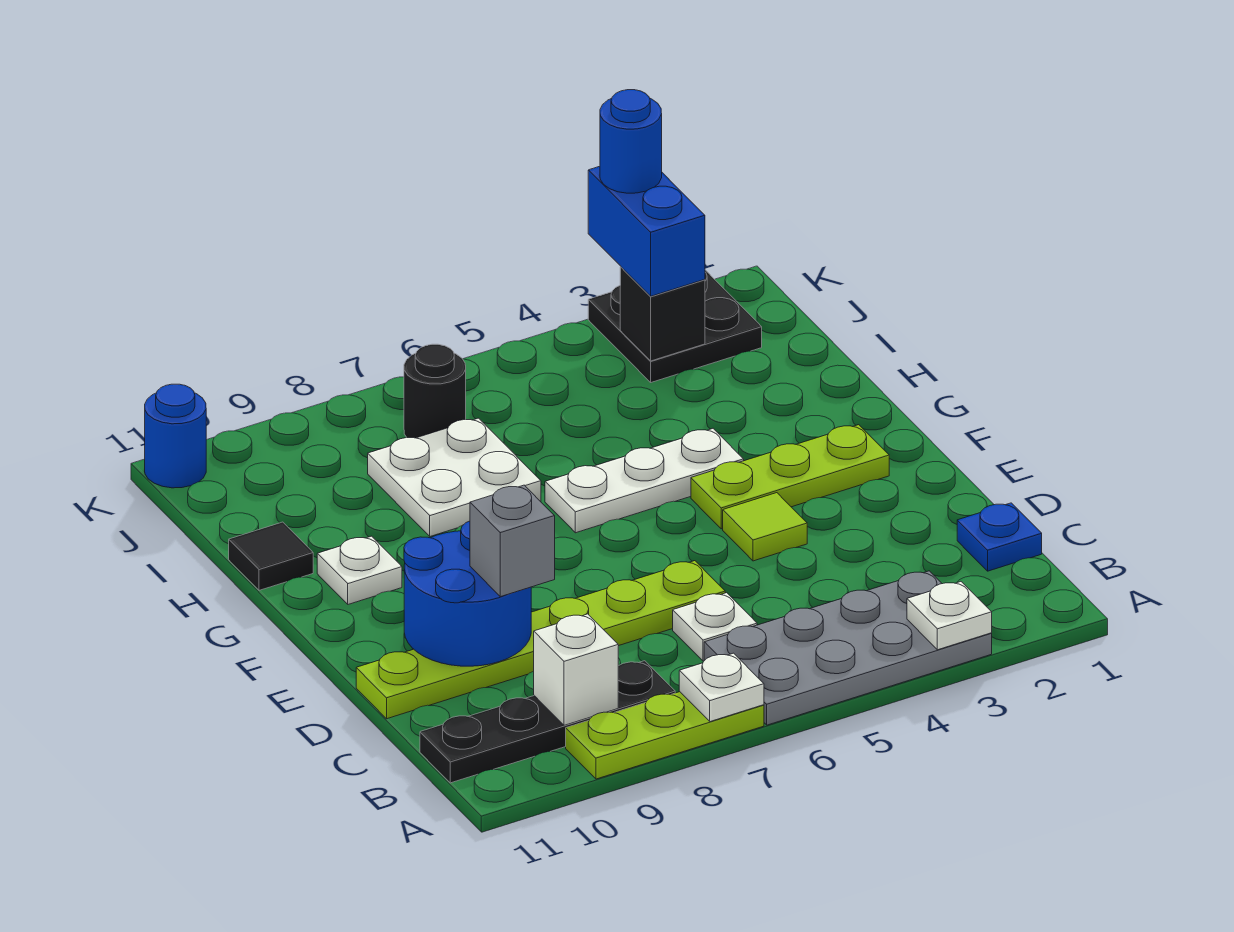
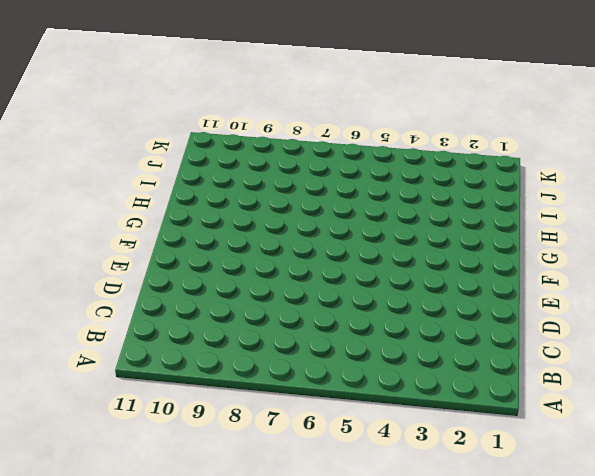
none -> grey plate A3:B6 level 1
none -> lime plate A7:A9 level 1
none -> black plate B8:B11 level 1

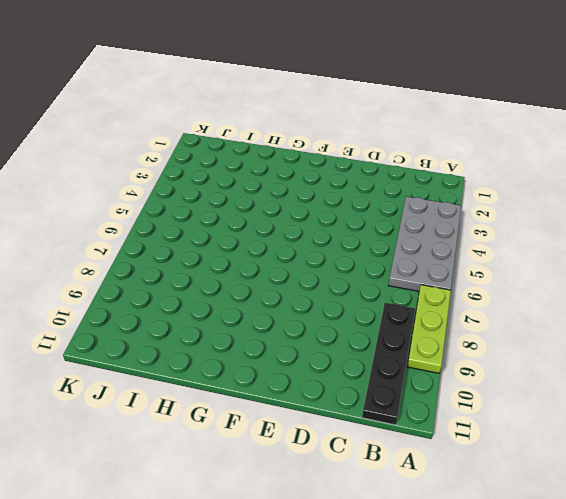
none -> blue plate C1 level 1
none -> white plate C6 level 1
none -> lime plate D6:D11 level 1

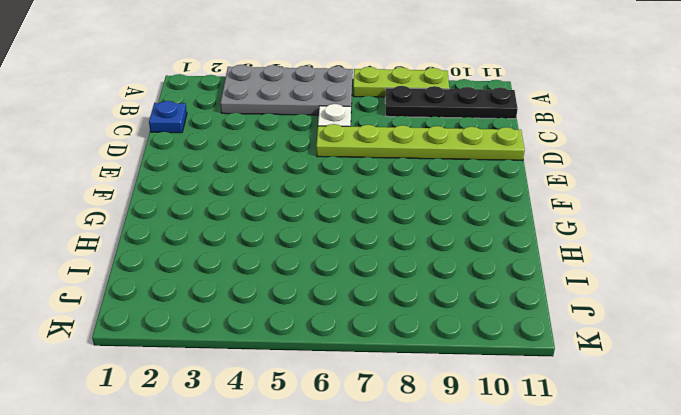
none -> lime tile E4 level 1
none -> lime plate F2:F4 level 1
none -> white plate G4:G6 level 1

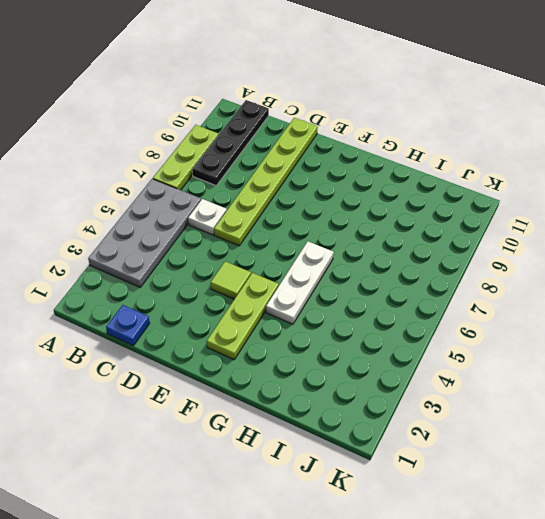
none -> white plate G10 level 1
none -> white plate H7:I8 level 1
none -> black tile H11 level 1

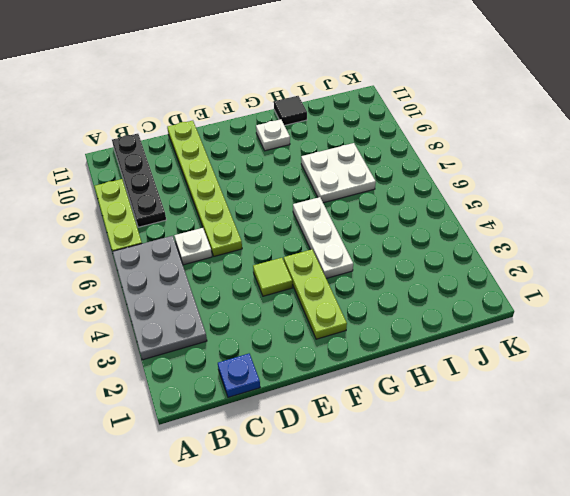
none -> black plate J2:K3 level 1
none -> black round brick J7 level 1
none -> blue round brick K11 level 1

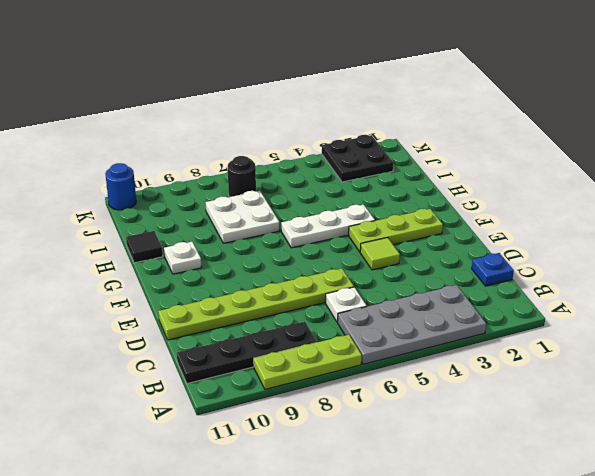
none -> white plate A3 level 2
none -> white plate A7 level 2
none -> white brick B9 level 2

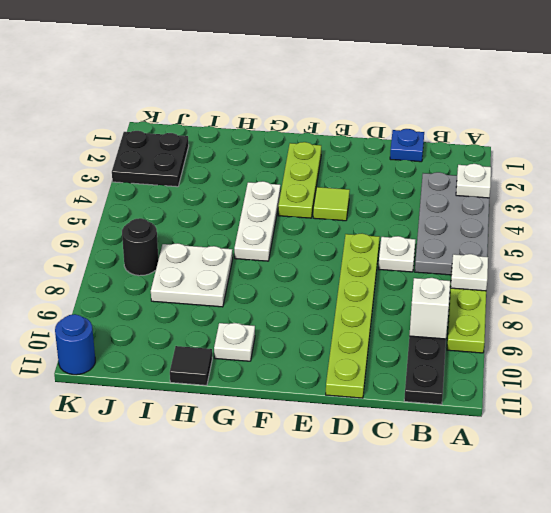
none -> blue round brick D9:E10 level 2
none -> black brick J3 level 2
none -> grey brick D9 level 3

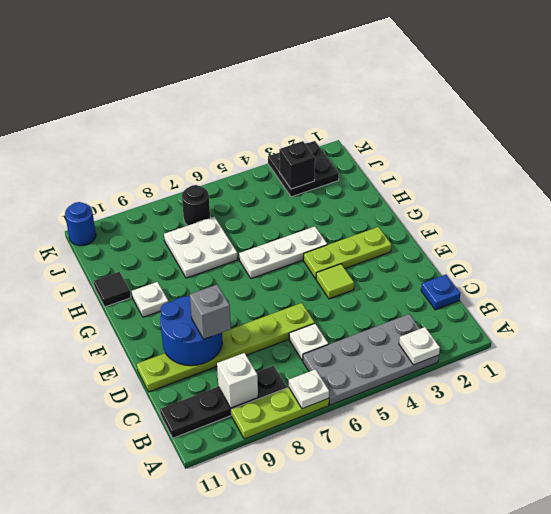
none -> blue brick J3:K3 level 3
none -> blue round brick K3 level 4

